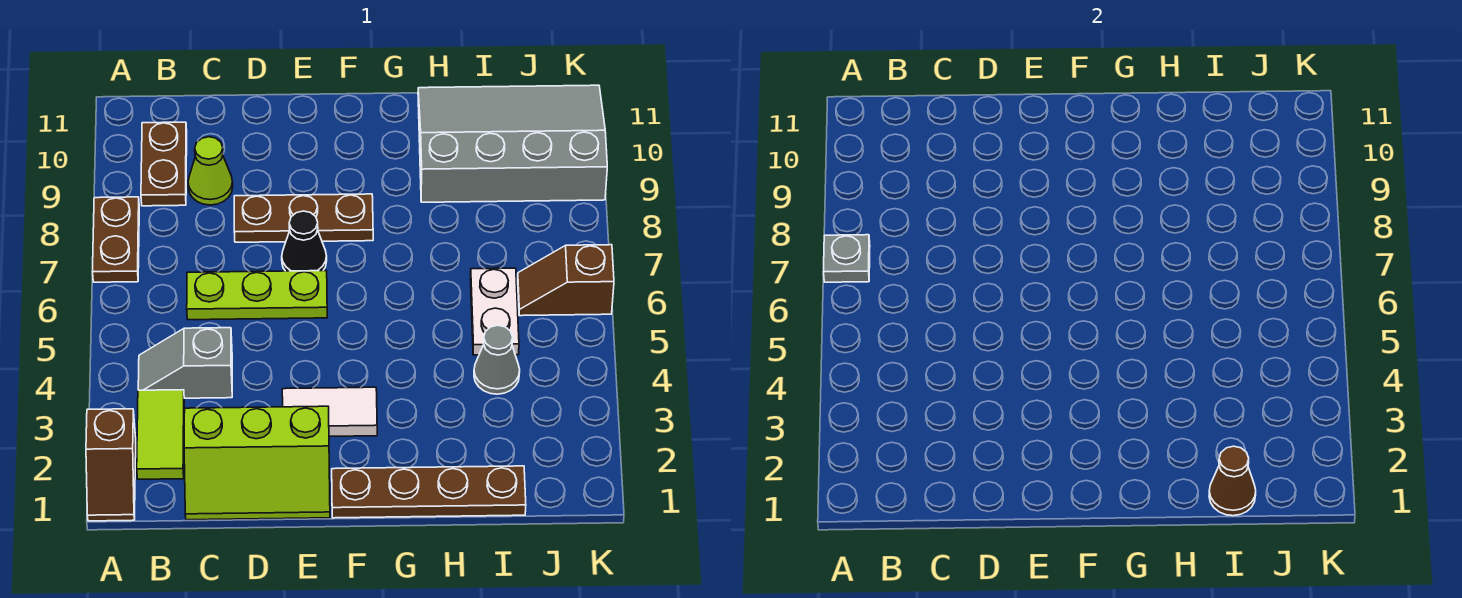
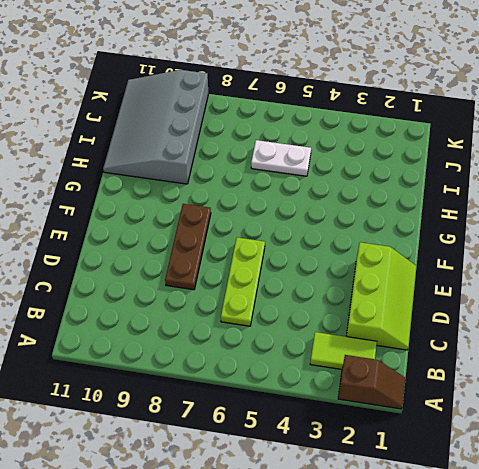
none -> brown plate A7:A8 level 1
none -> grey slope B4:C4 level 1 top C
none -> brown plate B9:B10 level 1

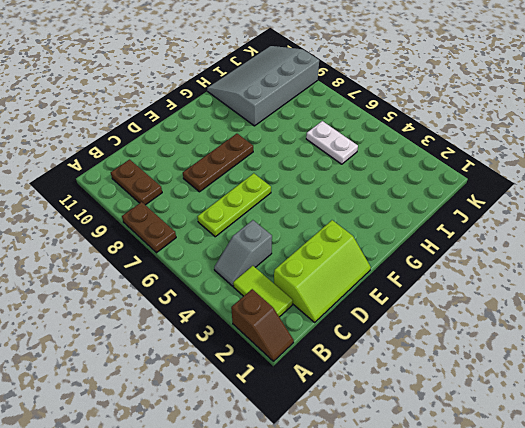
none -> lime cone C9 level 1
none -> white tile E3:F3 level 1
none -> black cone E7 level 1

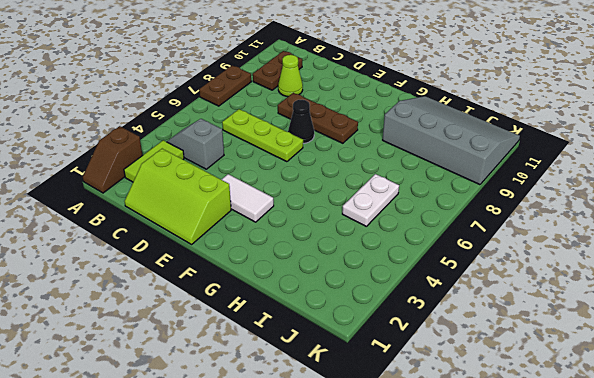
none -> brown plate F1:I1 level 1
none -> grey cone I4 level 1
none -> brown slope J6:K6 level 1 top K

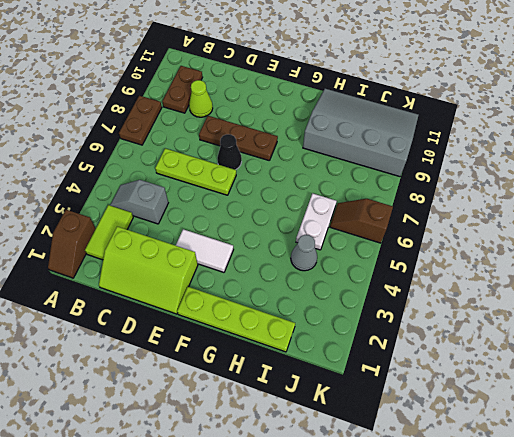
lime plate F1:I1 level 1 -> brown plate F1:I1 level 1
none -> grey plate A7 level 2
none -> brown cone I1 level 2

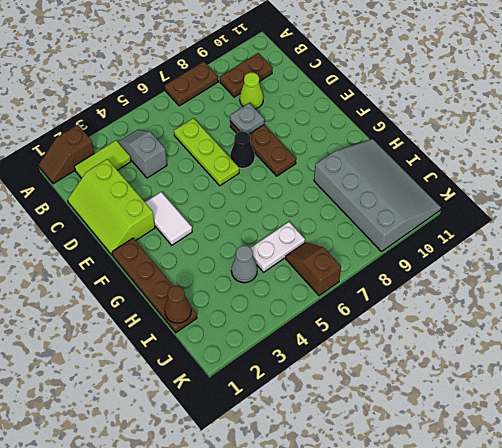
grey plate D8 level 2 -> grey plate A7 level 2

